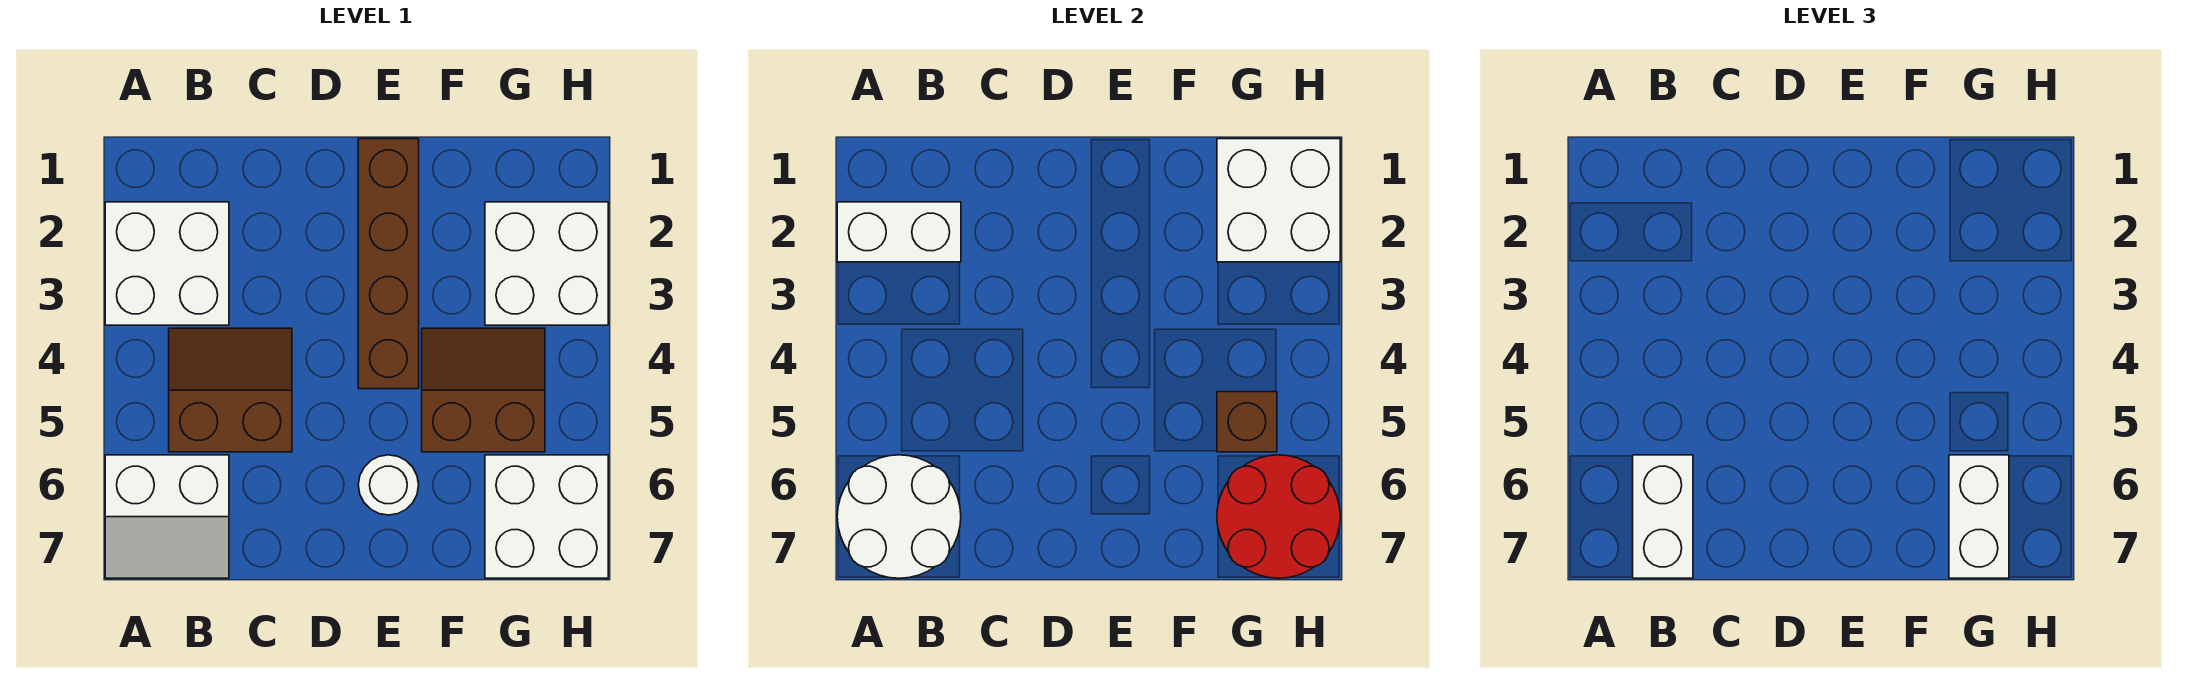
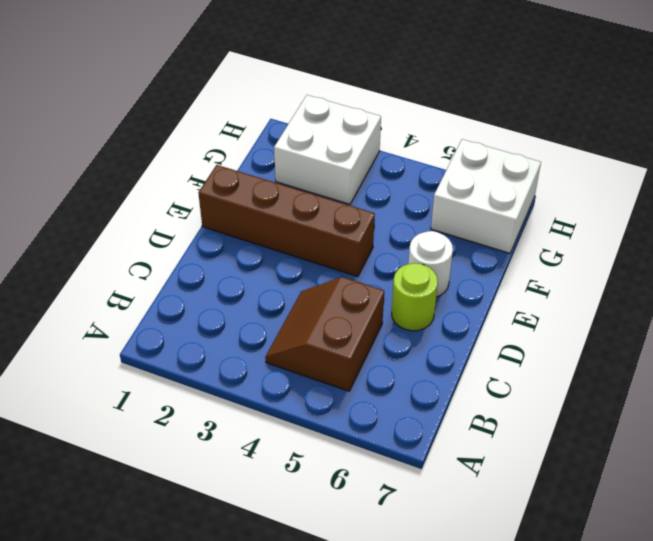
lime round brick D6 level 1 -> none
none -> white brick A2:B3 level 1
none -> white slope A6:B7 level 1 top 6
none -> brown slope F4:G5 level 1 top 5

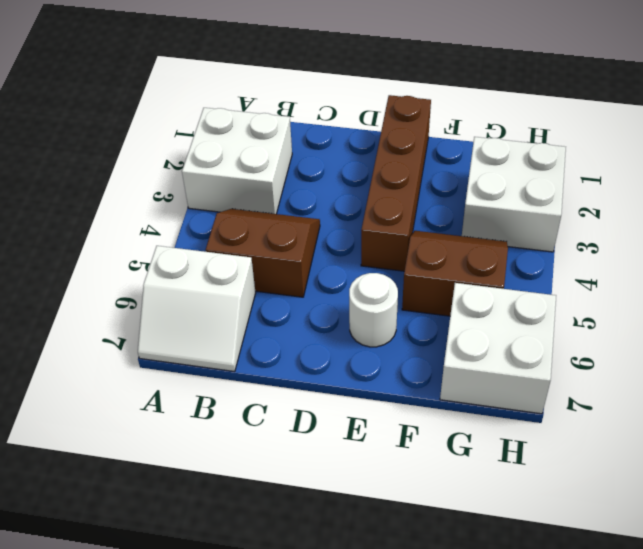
none -> white brick A2:B2 level 2
none -> white round brick A6:B7 level 2
none -> white brick G1:H2 level 2

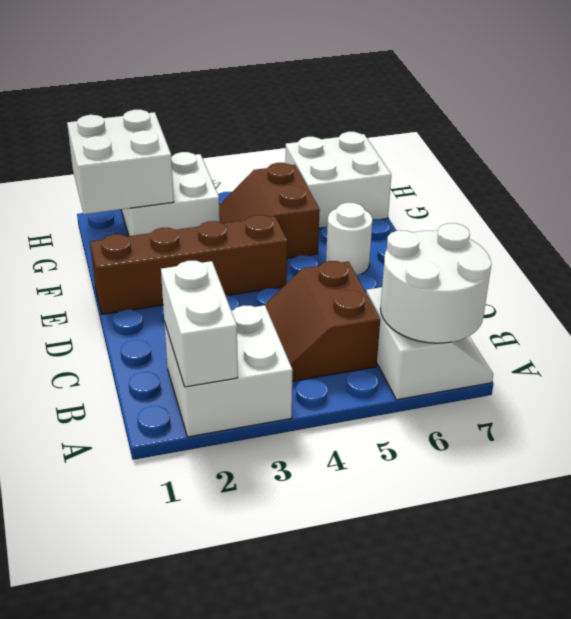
none -> brown brick G5 level 2
none -> red round brick G6:H7 level 2
none -> white brick B6:B7 level 3

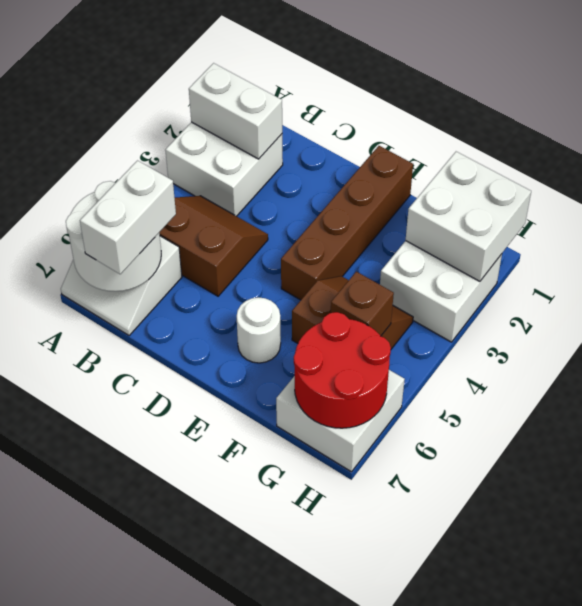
none -> white brick G6:G7 level 3

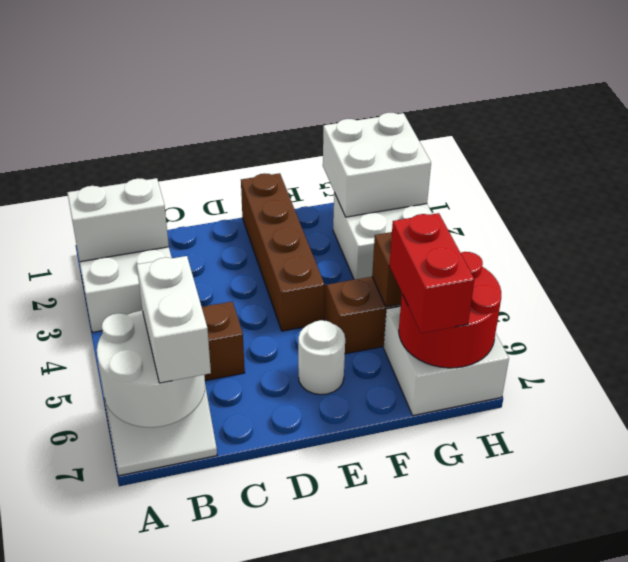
red brick G6:G7 level 3 -> white brick G6:G7 level 3

